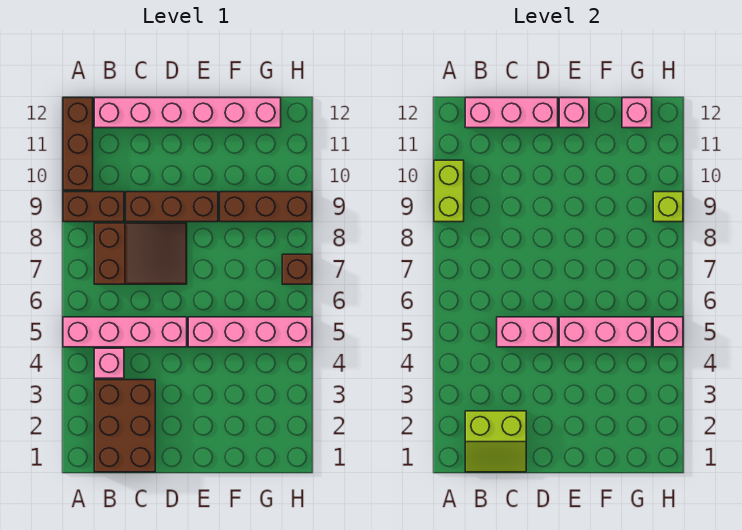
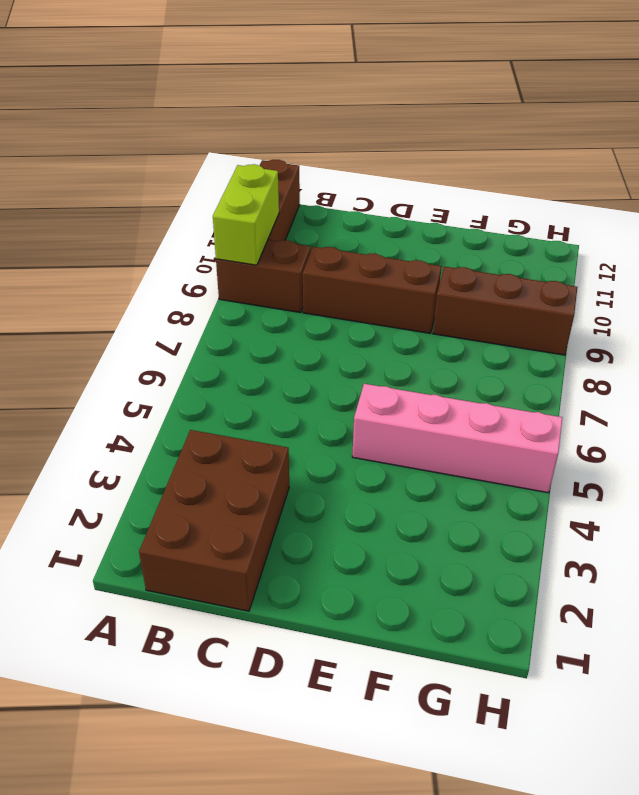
none -> pink brick A5:D5 level 1
none -> pink brick B4 level 1
none -> brown slope B7:D8 level 1 top B

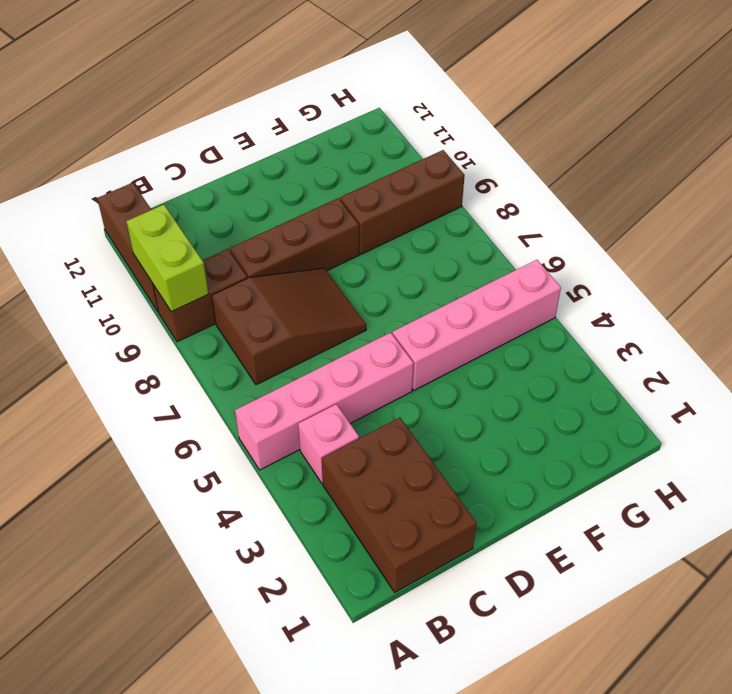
none -> pink brick B12:G12 level 1
none -> brown brick H7 level 1
none -> lime slope B1:C2 level 2 top 2

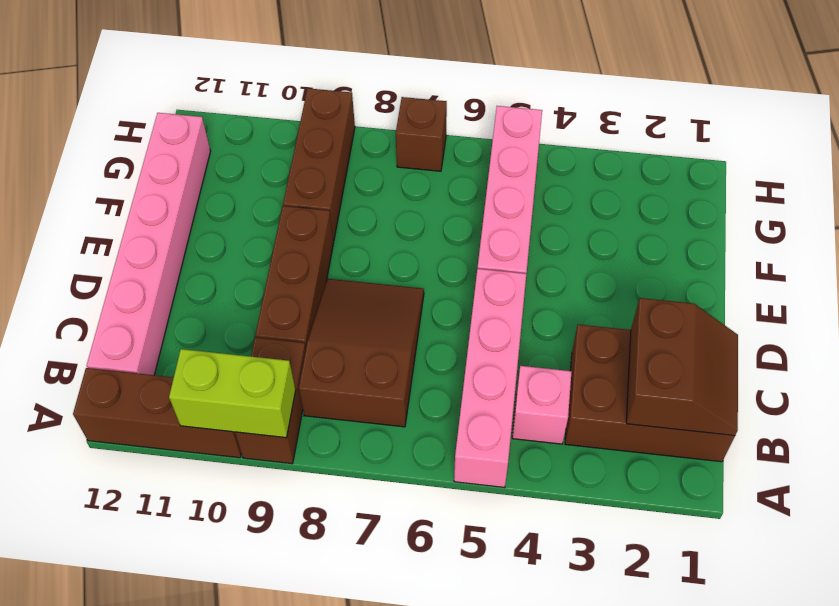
brown slope B1:C2 level 2 top 2 -> lime slope B1:C2 level 2 top 2
none -> pink brick B12:D12 level 2
none -> pink brick C5:D5 level 2
none -> pink brick E5:G5 level 2

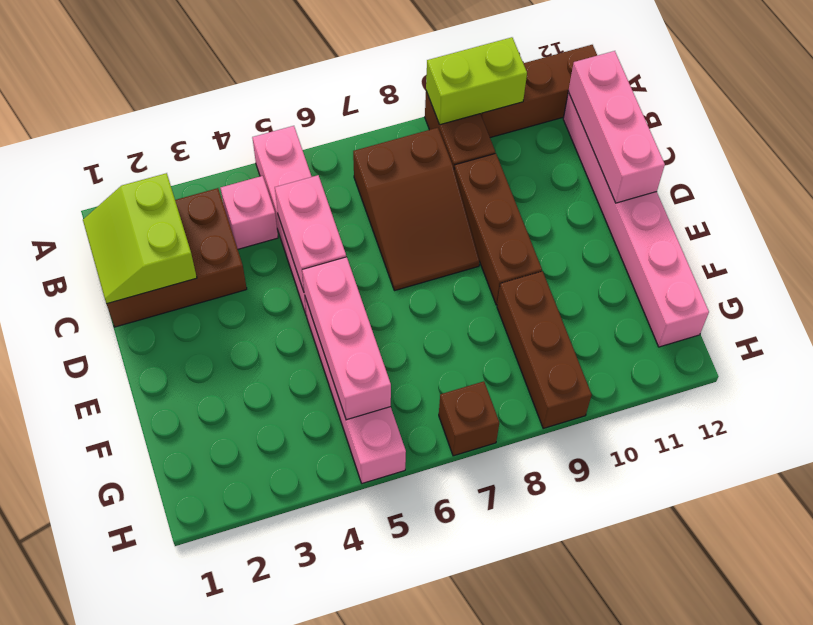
none -> pink brick E12 level 2
none -> pink brick G12 level 2
none -> pink brick H5 level 2

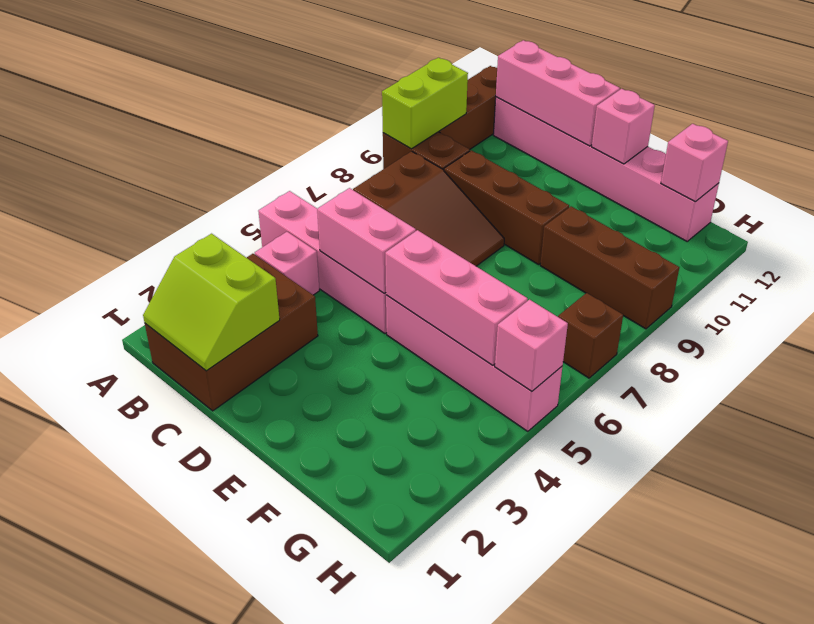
none -> lime brick H9 level 2

